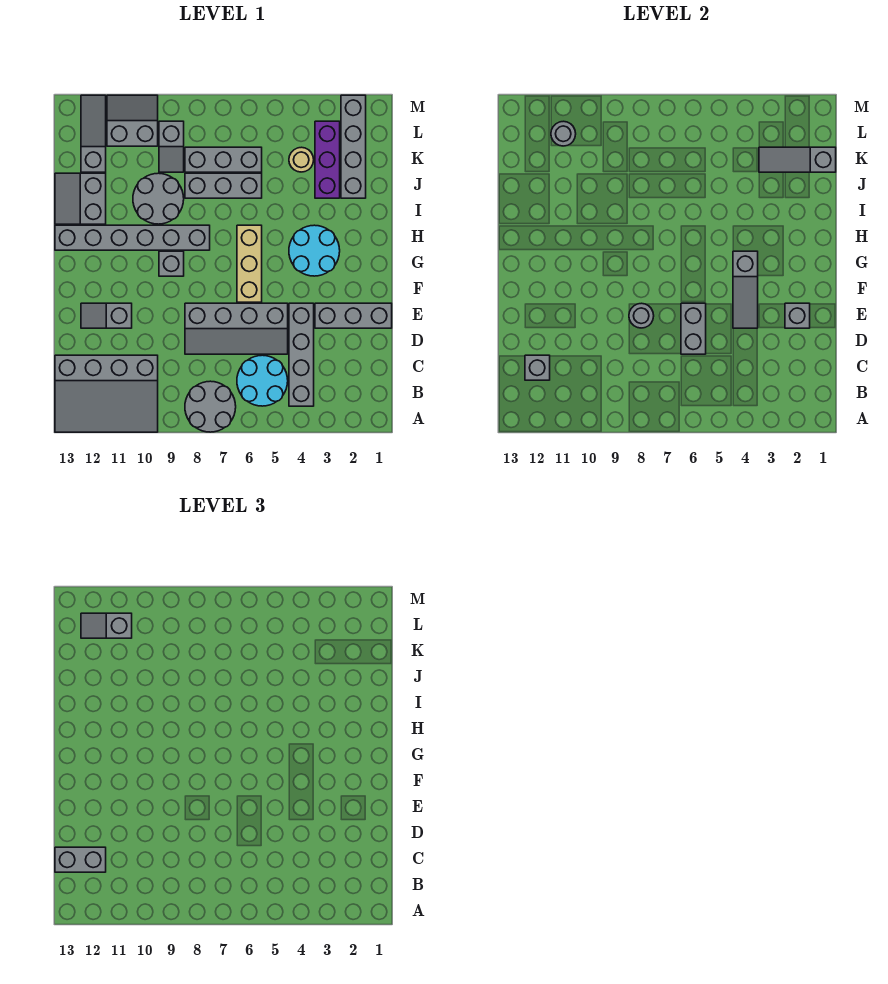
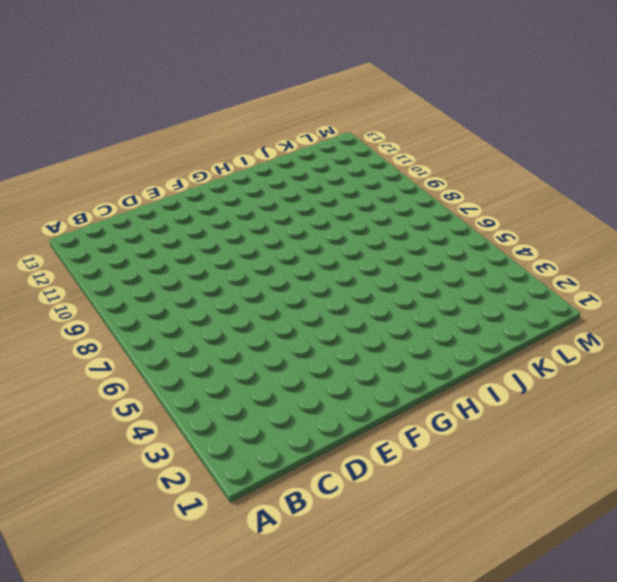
none -> grey round brick A7:B8 level 1
none -> grey slope A10:C13 level 1 top C
none -> grey brick B4:E4 level 1
none -> cyan round brick B5:C6 level 1

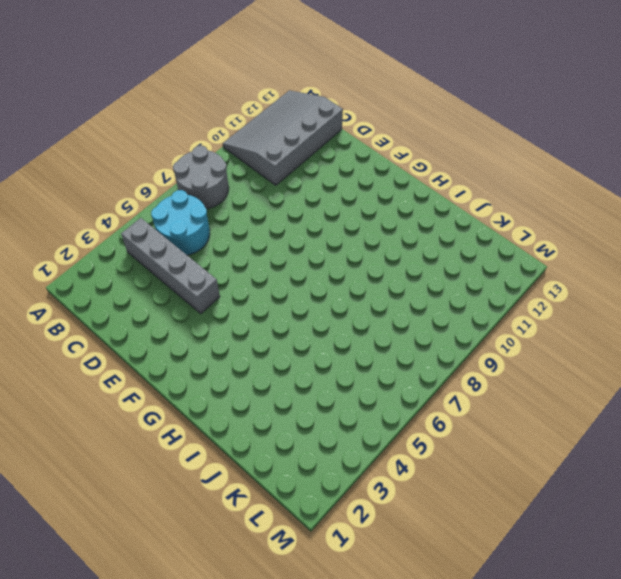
none -> grey slope D5:E8 level 1 top E
none -> grey brick E1:E3 level 1
none -> grey slope E11:E12 level 1 top 11
none -> tan brick F6:H6 level 1

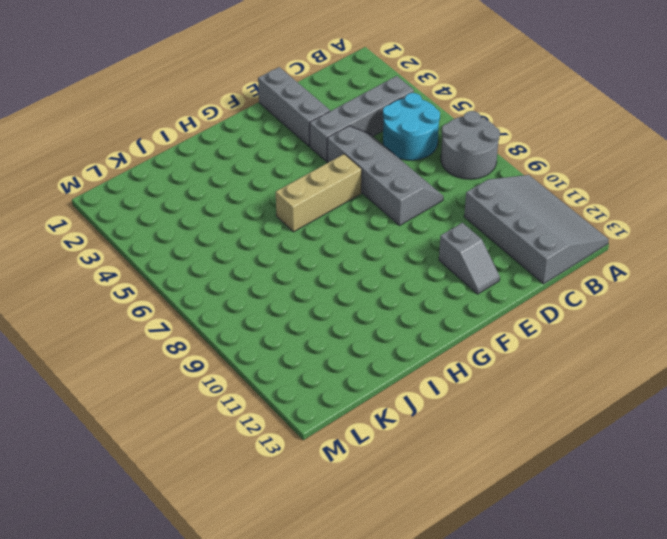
none -> cyan round brick G3:H4 level 1
none -> grey brick G9 level 1
none -> grey brick H8:H13 level 1
none -> grey round brick I9:J10 level 1

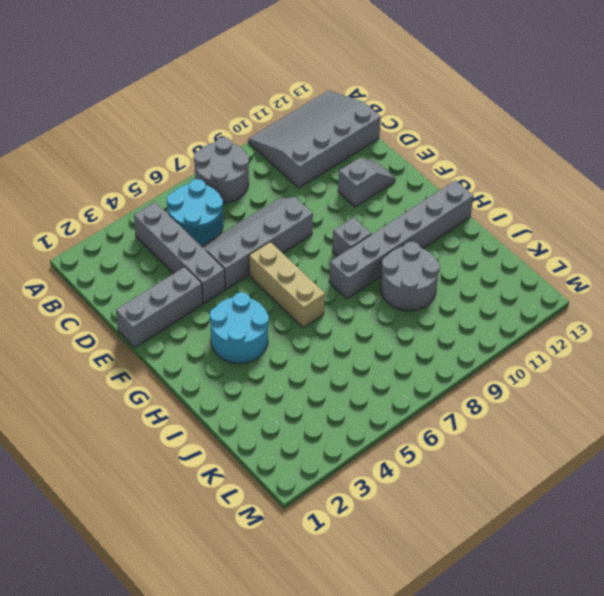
none -> grey slope I12:J13 level 1 top 12
none -> grey brick J2:M2 level 1
none -> purple brick J3:L3 level 1
none -> grey brick J6:J8 level 1

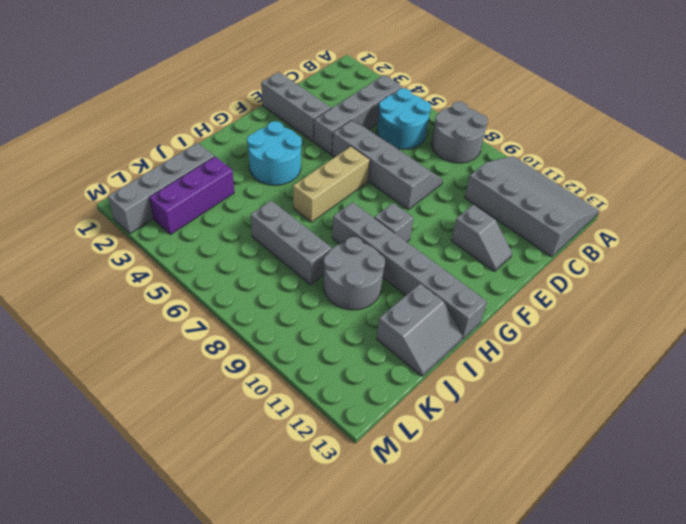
none -> tan round brick K4 level 1
none -> grey brick K6:K8 level 1
none -> grey slope K9:L9 level 1 top L
none -> grey slope K12:M12 level 1 top K

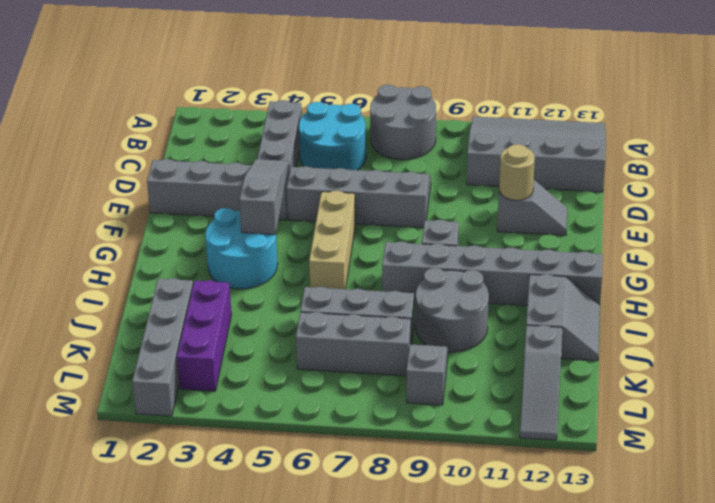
tan round brick E11 level 2 -> tan round brick K4 level 1
none -> grey slope L10:M11 level 1 top L
none -> grey brick C12 level 2
none -> grey brick D6:E6 level 2
none -> grey brick E2 level 2

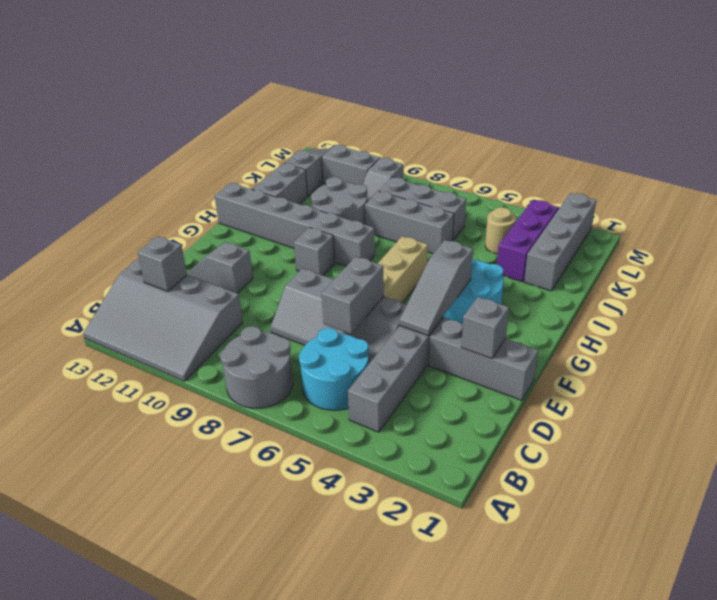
none -> grey round brick E8 level 2
none -> grey slope K1:K3 level 2 top 1
none -> grey round brick L11 level 2
none -> grey brick C12:C13 level 3

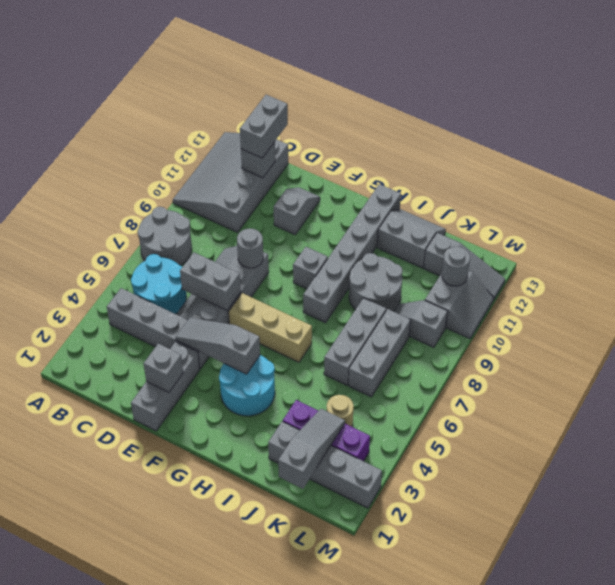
none -> grey slope L11:L12 level 3 top 11

